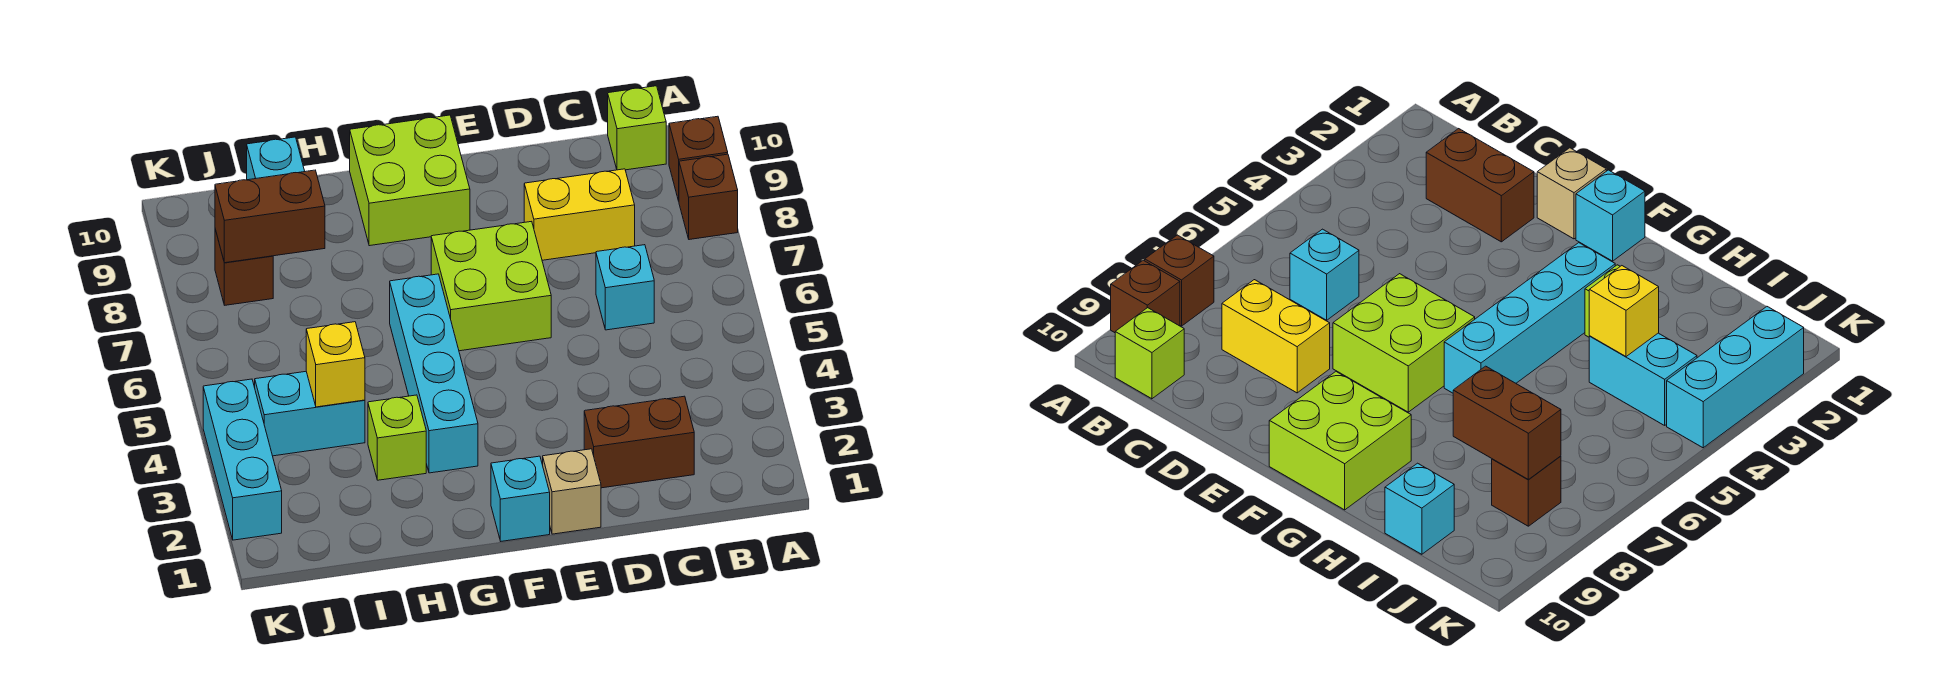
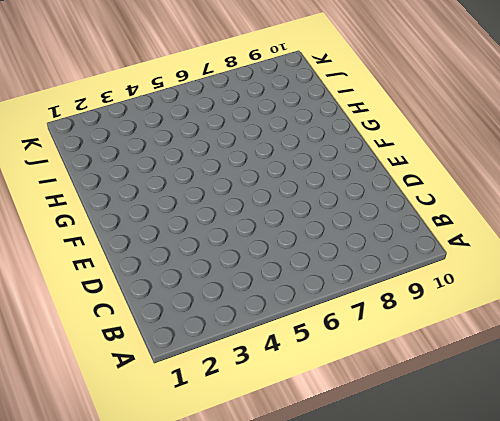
none -> brown brick A8 level 1
none -> brown brick A9 level 1
none -> lime brick B10 level 1

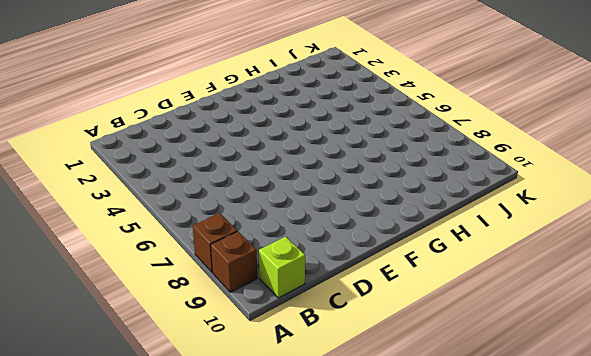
none -> brown brick C2:D2 level 1
none -> cyan brick C6 level 1
none -> yellow brick C8:D8 level 1

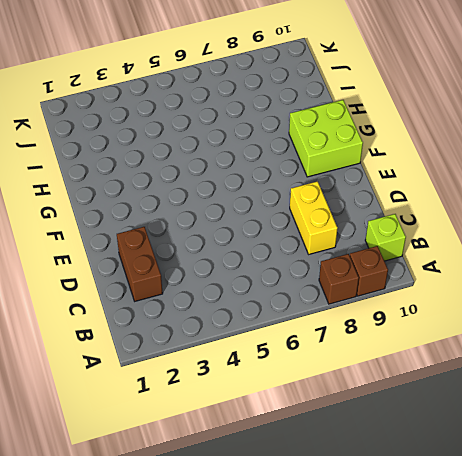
none -> cyan brick C6 level 1
none -> tan brick E1 level 1
none -> lime brick E6:F7 level 1

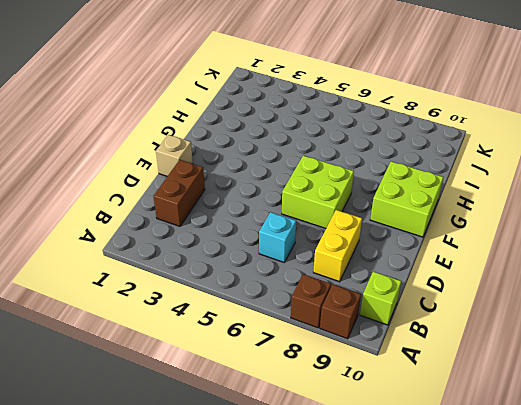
none -> cyan brick F1 level 1
none -> cyan brick G3:G6 level 1
none -> lime brick H3 level 1

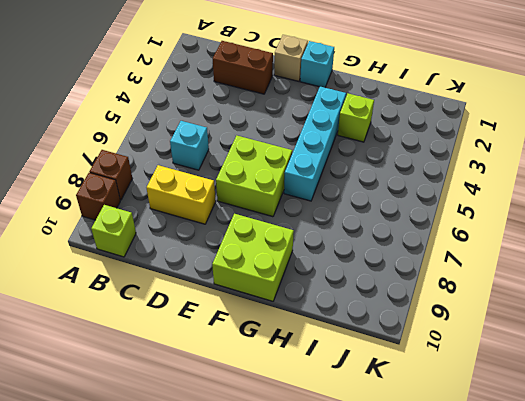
none -> cyan brick I4:J4 level 1
none -> cyan brick I10 level 1
none -> brown brick J8 level 1

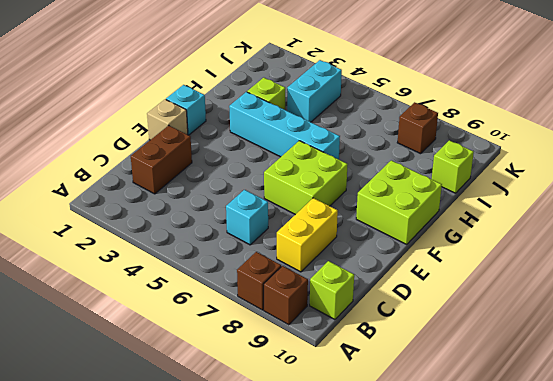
lime brick I10 level 1 -> cyan brick I10 level 1
none -> cyan brick K2:K4 level 1
none -> yellow brick I4 level 2
none -> brown brick I8:J8 level 2

